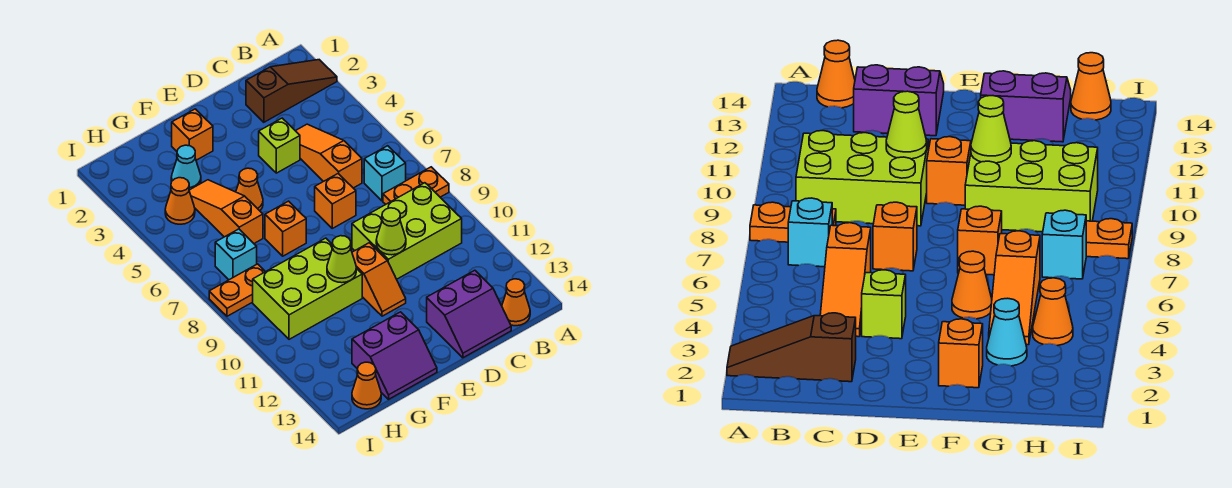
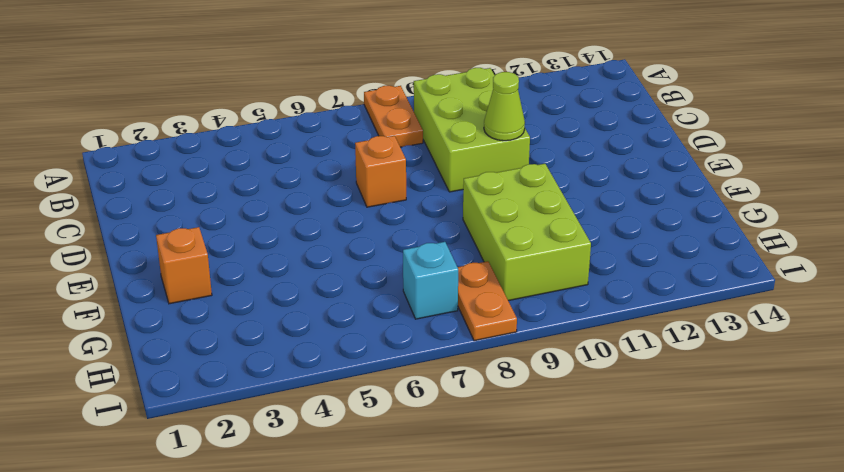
none -> brown slope A2:C2 level 1 top C
none -> cyan brick B7 level 1
none -> orange cone B14 level 1

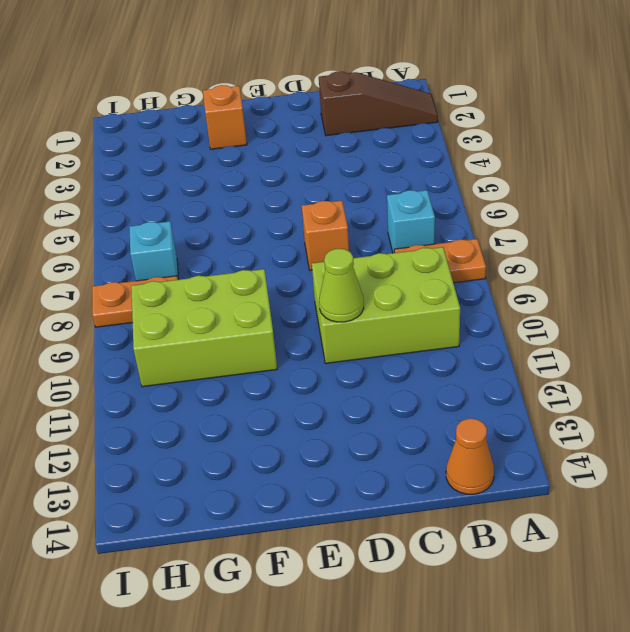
none -> orange slope C4:C6 level 1 top 6
none -> purple slope C13:D14 level 1 top 13
none -> lime brick D4 level 1

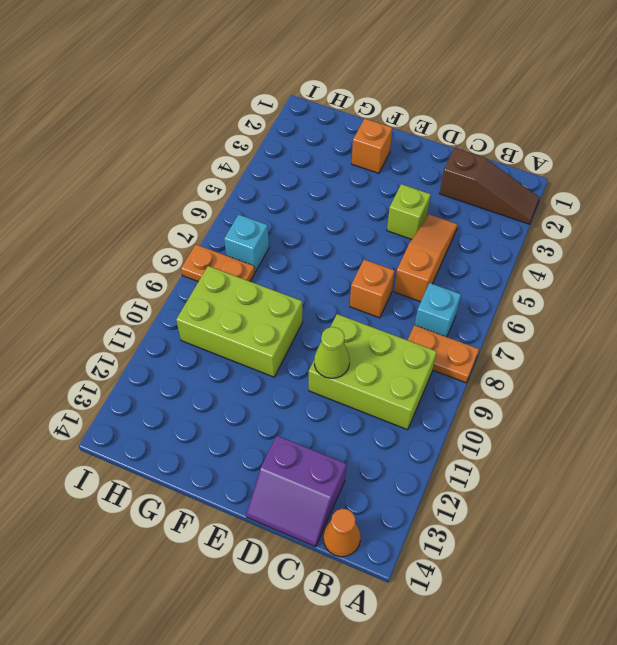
none -> orange slope E10:E11 level 1 top 10
none -> orange cone F5 level 1
none -> orange brick F7 level 1

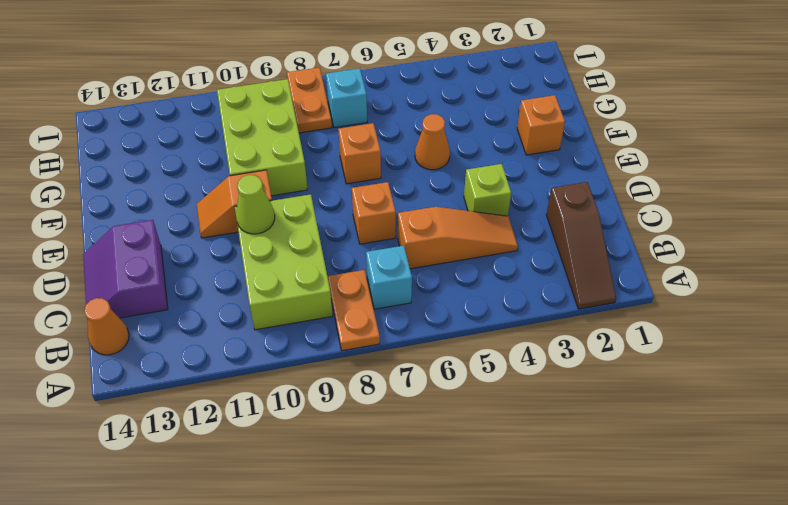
none -> purple slope F13:G14 level 1 top 13
none -> cyan cone G3 level 1
none -> orange slope G4:G6 level 1 top 6

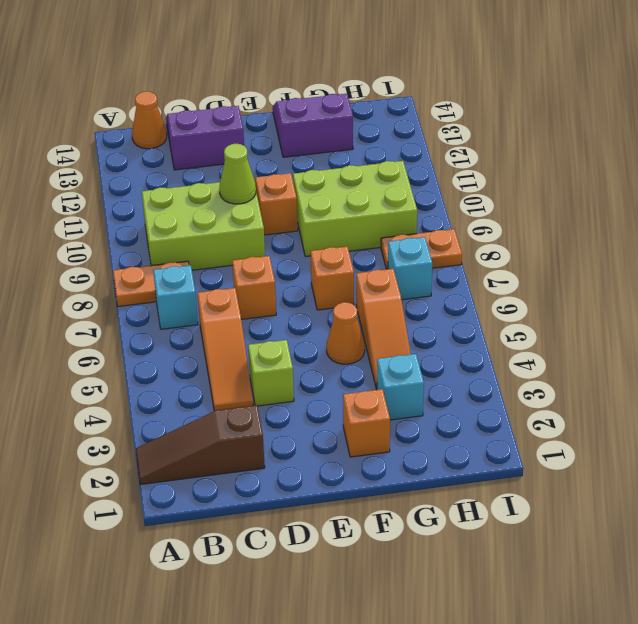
cyan brick G3 level 1 -> cyan cone G3 level 1
none -> orange cone H4 level 1
none -> orange cone H14 level 1
none -> lime cone F10 level 2

